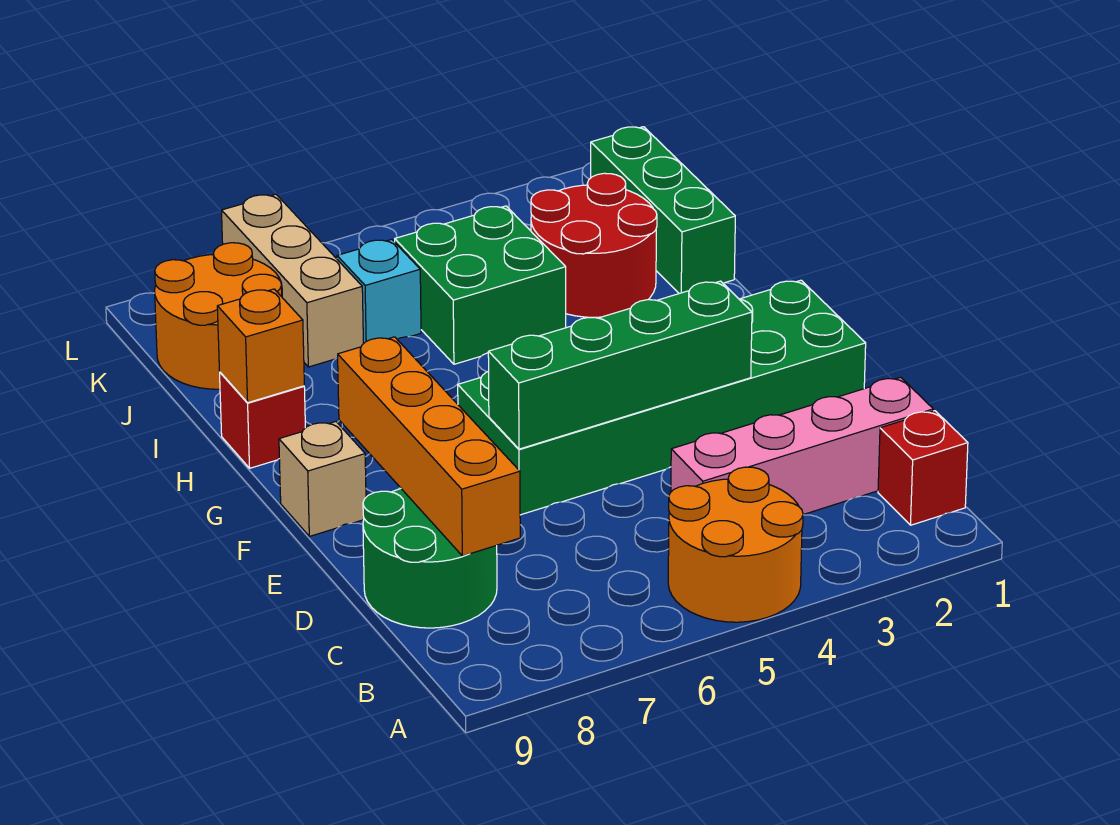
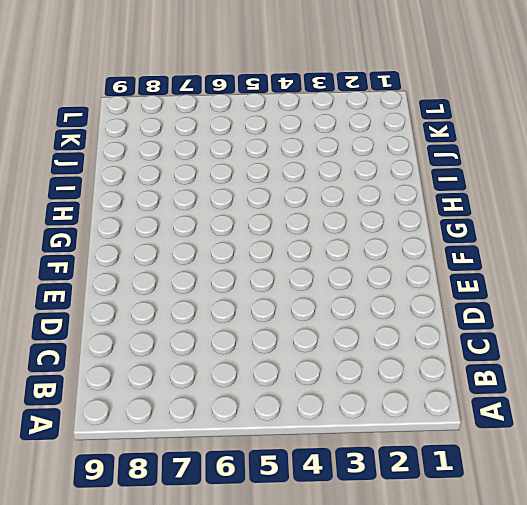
none -> orange round brick A4:B5 level 1
none -> red brick B1 level 1
none -> pink brick C1:C4 level 1

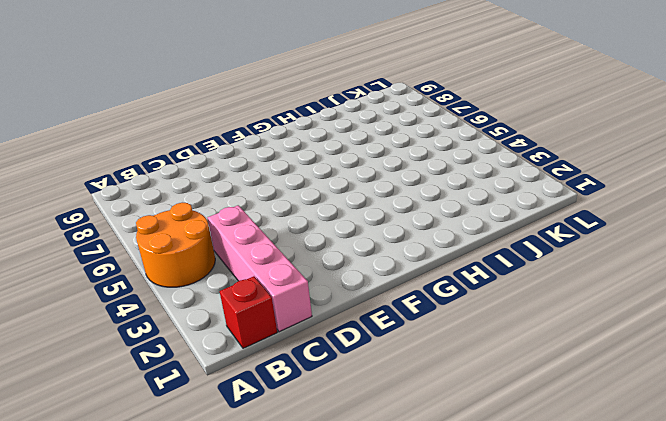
none -> green round brick C8:D9 level 1
none -> green brick E1:F6 level 1
none -> tan brick F9 level 1

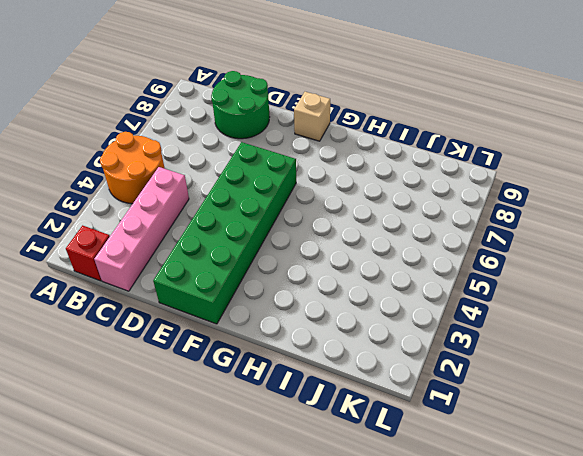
none -> red brick H9 level 1
none -> green brick I1:K1 level 1
none -> red round brick I2:J3 level 1

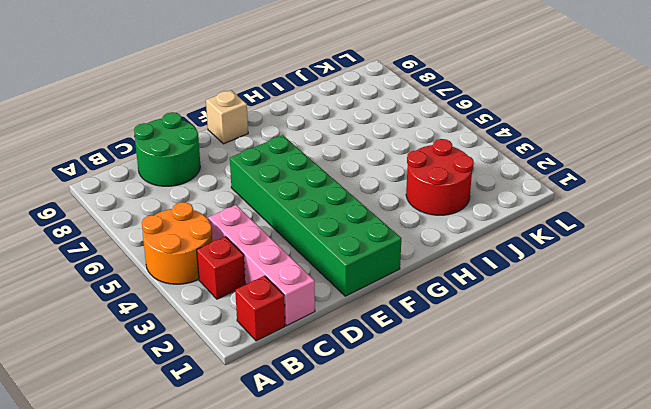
red brick B3 level 1 -> red brick H9 level 1
none -> green brick I1:K1 level 1
none -> green brick I4:J5 level 1
none -> cyan brick J6 level 1

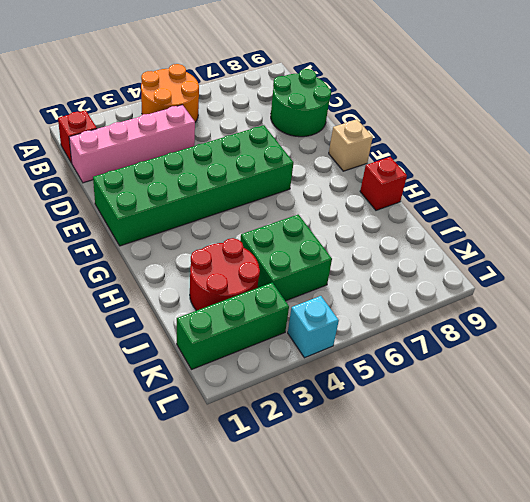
green brick K1:K3 level 1 -> green brick I1:K1 level 1
cyan brick L4 level 1 -> cyan brick J6 level 1
none -> tan brick J7:L7 level 1
none -> orange round brick J8:K9 level 1
none -> orange brick C8:F8 level 2

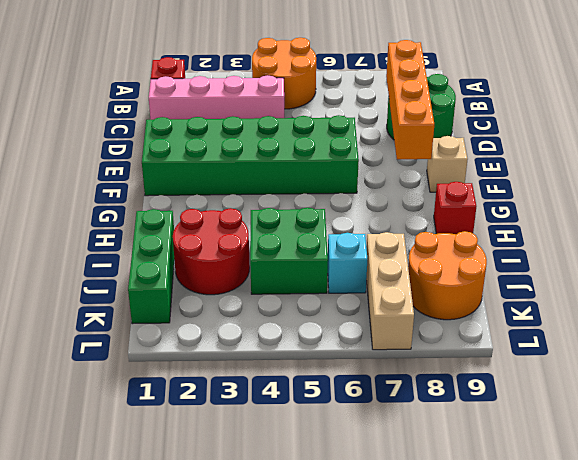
none -> green brick E3:E6 level 2
none -> orange brick H9 level 2

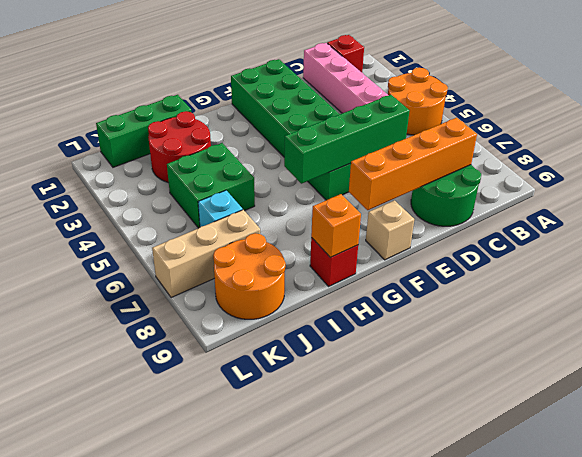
green brick D6:G6 level 2 -> green brick E3:E6 level 2

